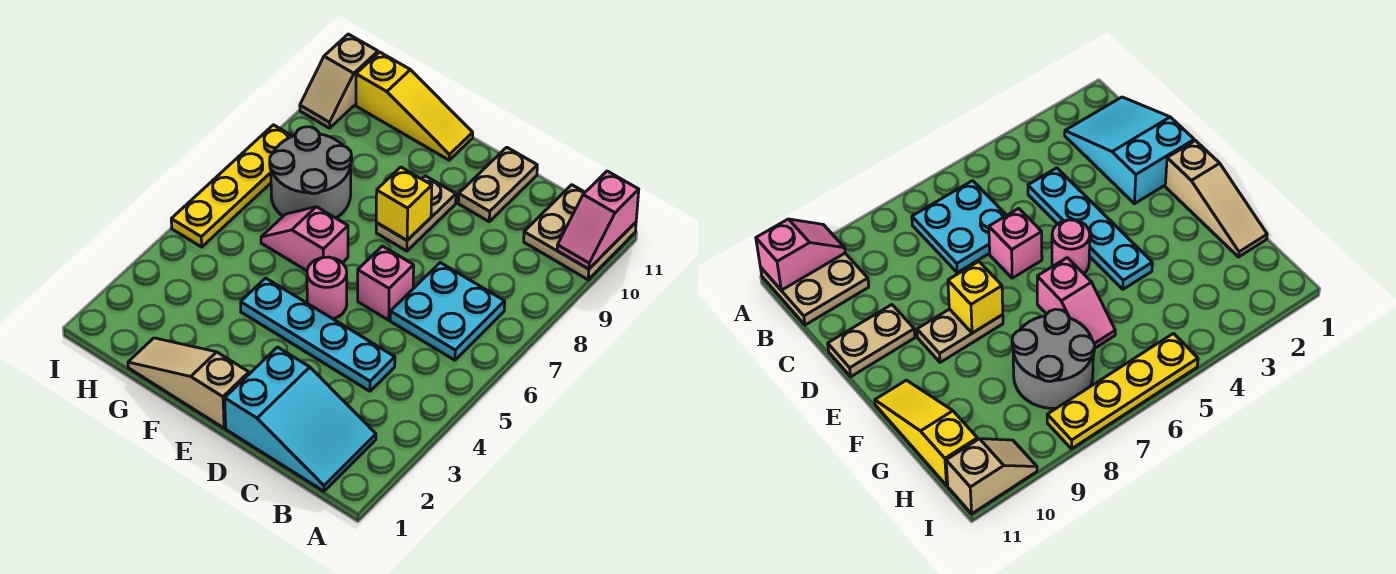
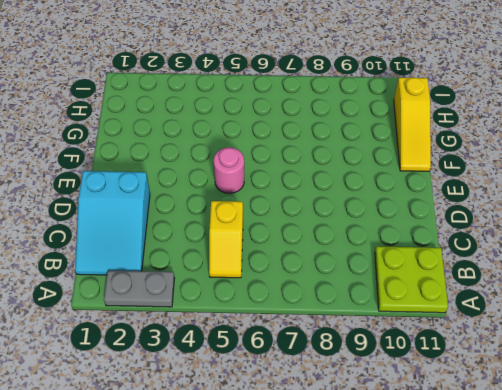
grey plate A2:A3 level 1 -> none
lime plate A10:B11 level 1 -> tan plate A10:B11 level 1
yellow slope B5:C5 level 1 top C -> none
none -> cyan plate B6:C7 level 1
none -> cyan plate C4:F4 level 1
none -> pink brick D6 level 1

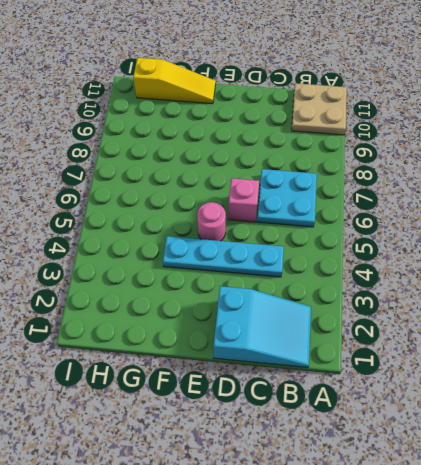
none -> tan plate D10:D11 level 1
none -> tan slope E1:G1 level 1 top E
none -> tan plate E8:E9 level 1

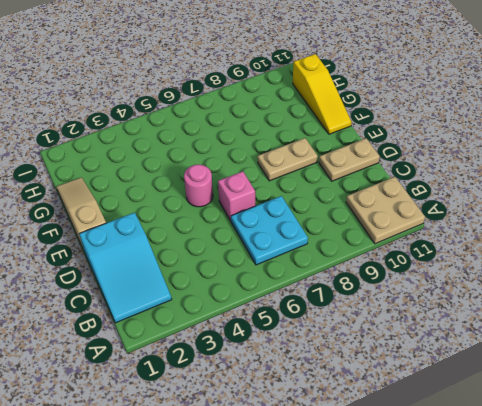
none -> cyan plate C4:F4 level 1
none -> pink slope F6:G6 level 1 top F
none -> grey round brick G7:H8 level 1

